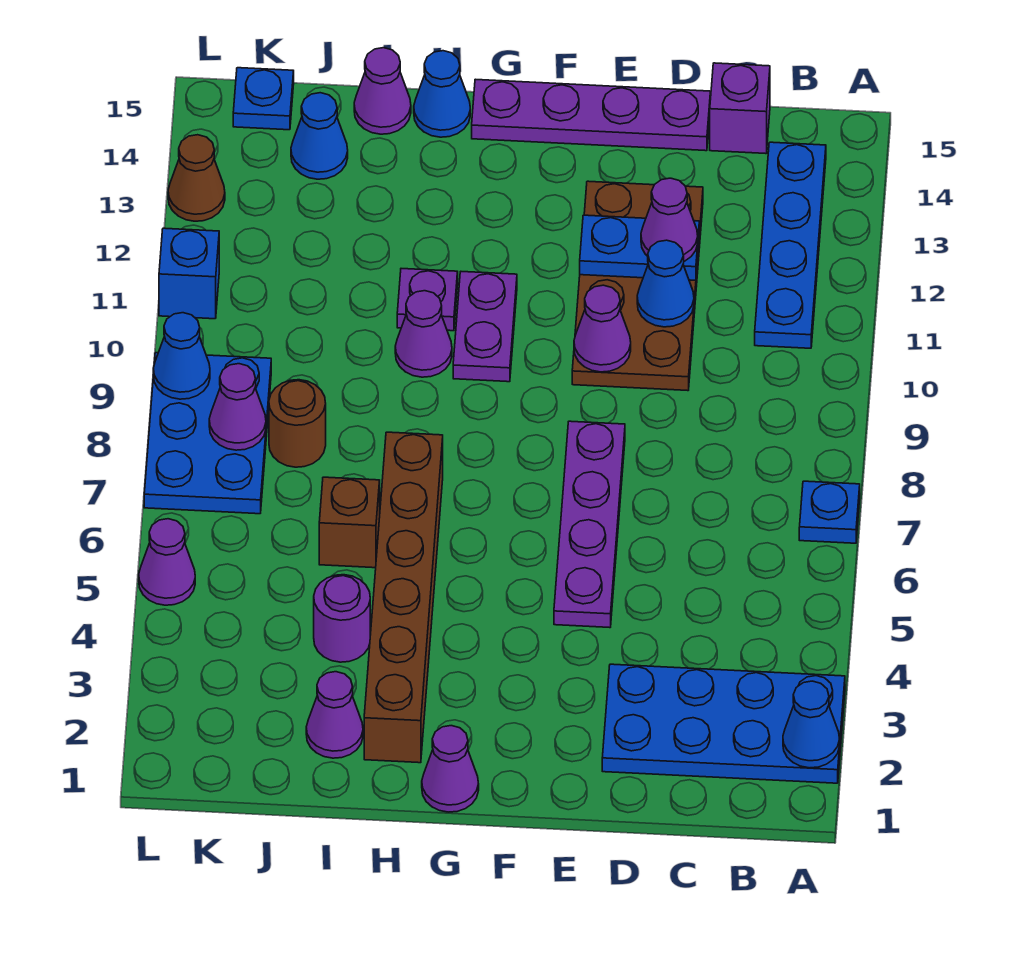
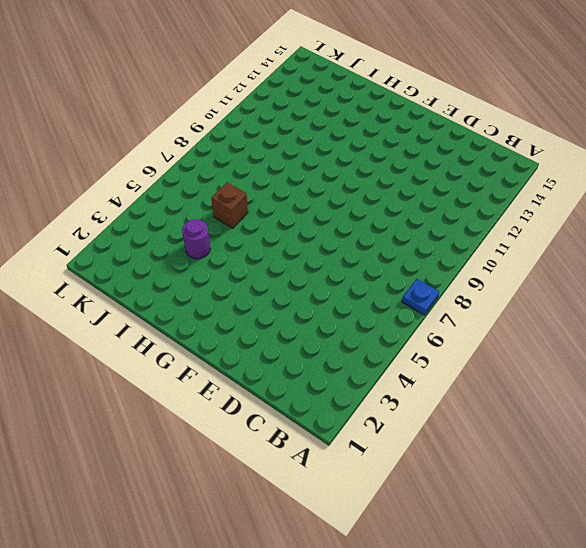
none -> blue plate A2:D3 level 1
none -> blue plate B11:B14 level 1
none -> purple brick C15 level 1
none -> brown plate D10:E13 level 1

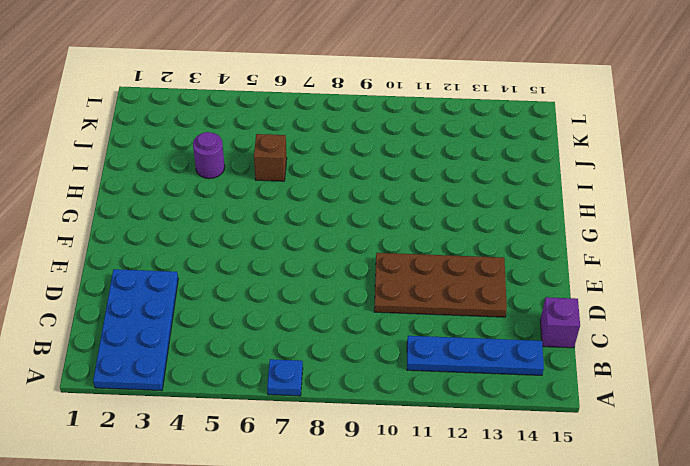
none -> purple plate D15:G15 level 1
none -> purple plate E5:E8 level 1
none -> purple cone G1 level 1
none -> purple plate G10:G11 level 1

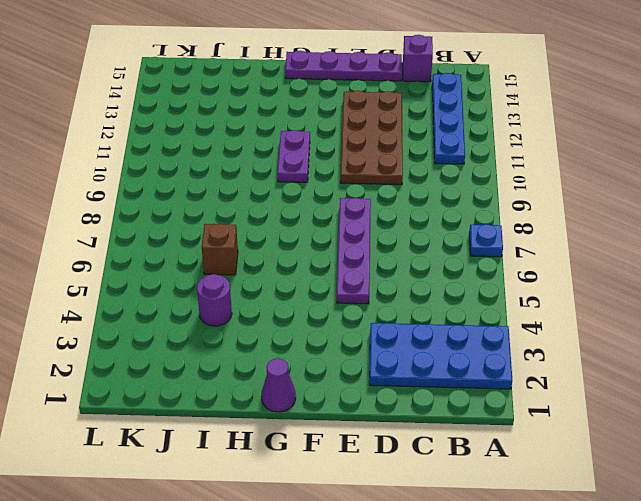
none -> brown brick H2:H7 level 1
none -> purple cone H10 level 1
none -> purple plate H11 level 1
none -> blue cone H15 level 1

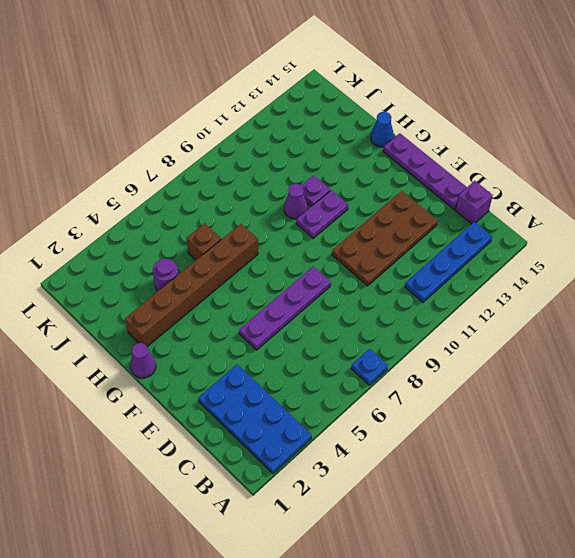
none -> purple cone I2 level 1
none -> purple cone I15 level 1
none -> brown round brick J8 level 1
none -> blue cone J14 level 1

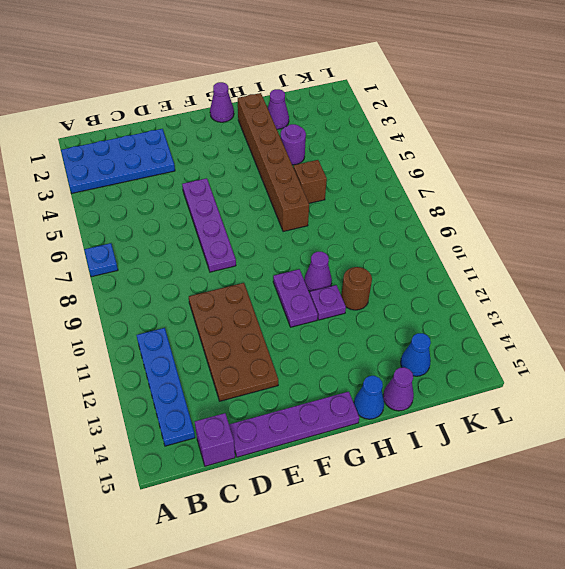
brown round brick I11 level 1 -> brown round brick J8 level 1
none -> blue plate K7:L9 level 1
none -> blue plate K15 level 1
none -> purple cone L5 level 1
none -> blue brick L11 level 1

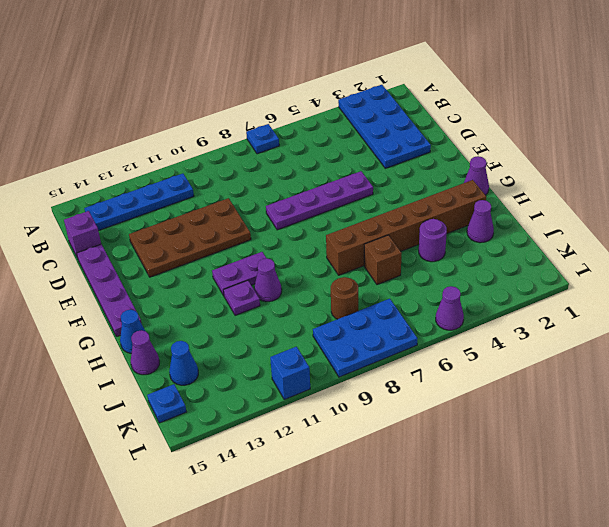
none -> brown cone L13 level 1
none -> blue cone A2 level 2
none -> blue cone D11 level 2
none -> blue plate D12:E12 level 2

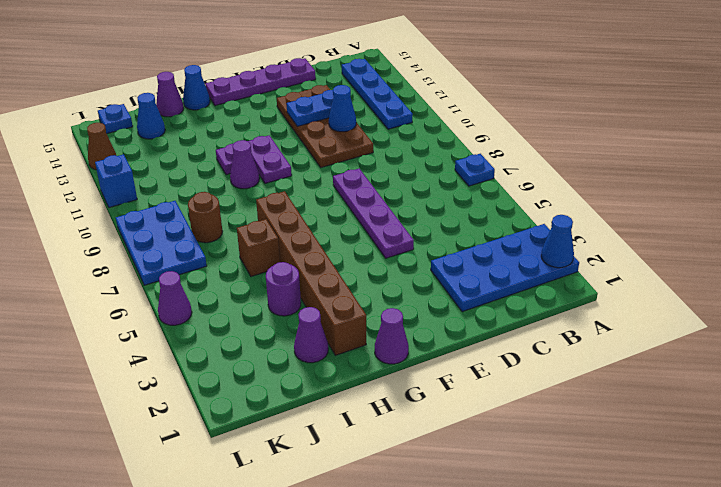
none -> purple brick C15 level 1
none -> purple cone E10 level 2
none -> purple cone K8 level 2
none -> blue cone L9 level 2

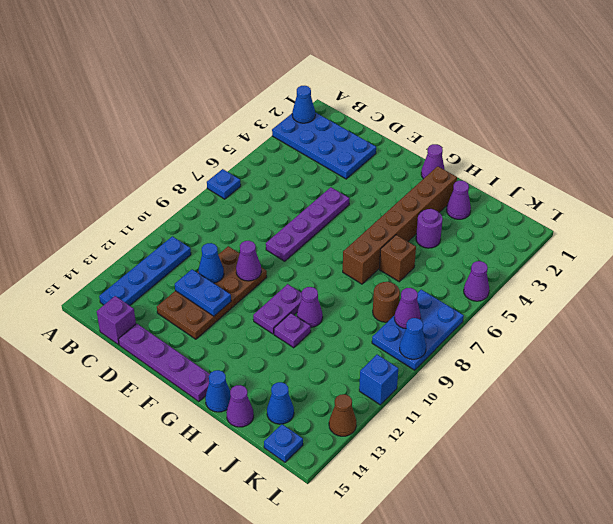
none -> purple cone D12 level 3

